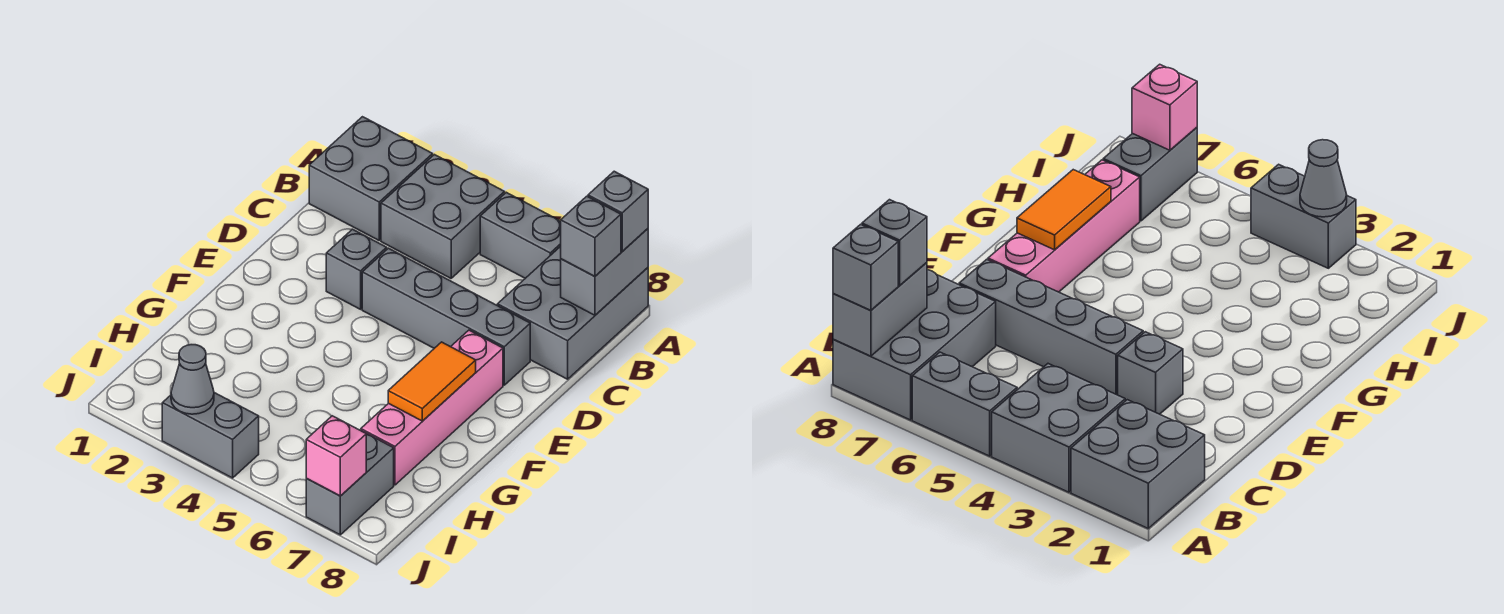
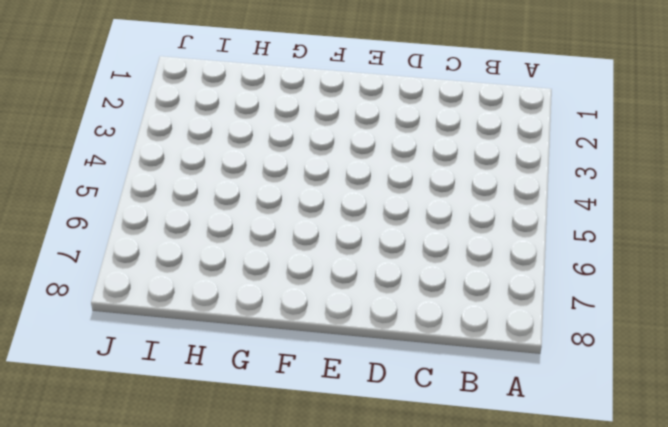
none -> grey brick A1:B2 level 1
none -> grey brick A3:B4 level 1
none -> grey brick A5:A6 level 1

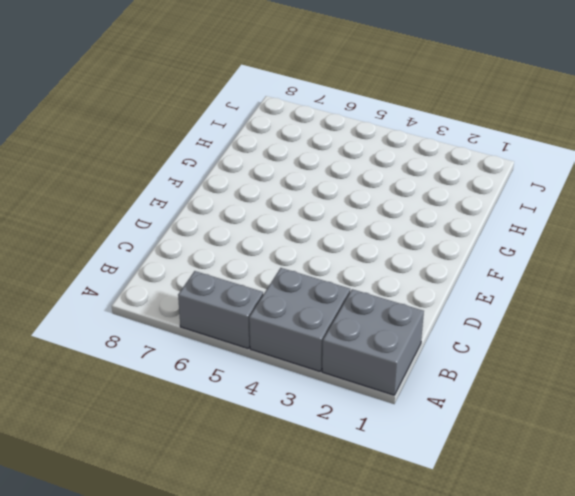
none -> grey brick A7:C8 level 1
none -> grey brick D3 level 1
none -> grey brick D4:D7 level 1

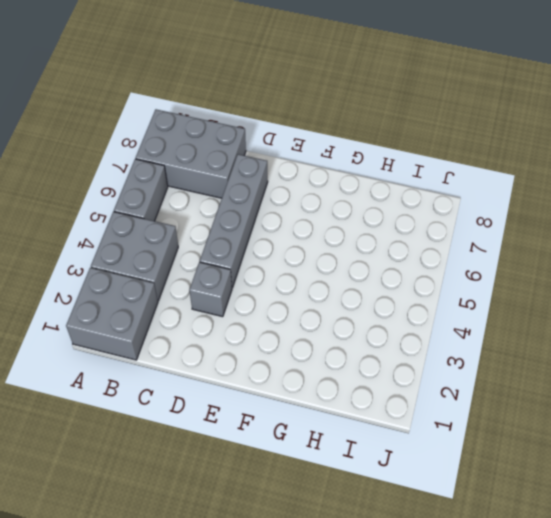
none -> pink brick E7:H7 level 1
none -> grey brick I7:J7 level 1
none -> grey brick J3:J4 level 1

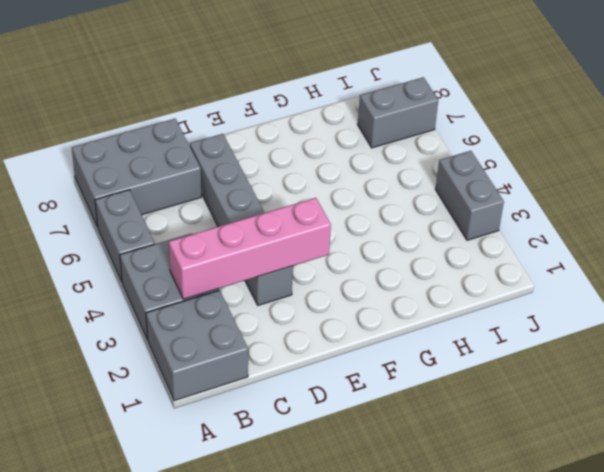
pink brick B3:E3 level 2 -> pink brick E7:H7 level 1
none -> grey brick A8:B8 level 2
none -> orange tile F7:G7 level 2
none -> grey cone J3 level 2

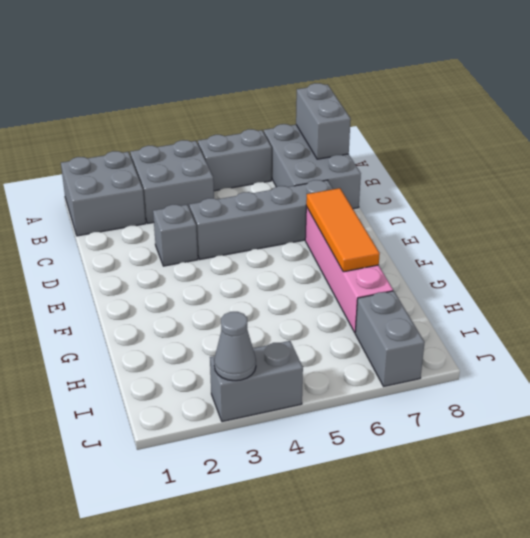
orange tile E7:G7 level 2 -> orange tile F7:G7 level 2
none -> pink brick J7 level 2
none -> grey brick A8 level 3
none -> grey brick B8 level 3

